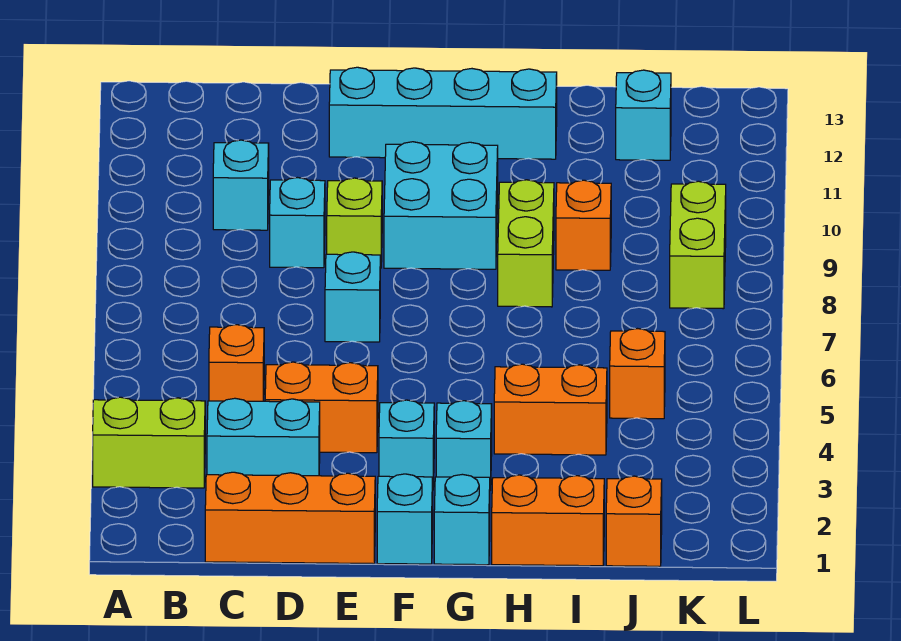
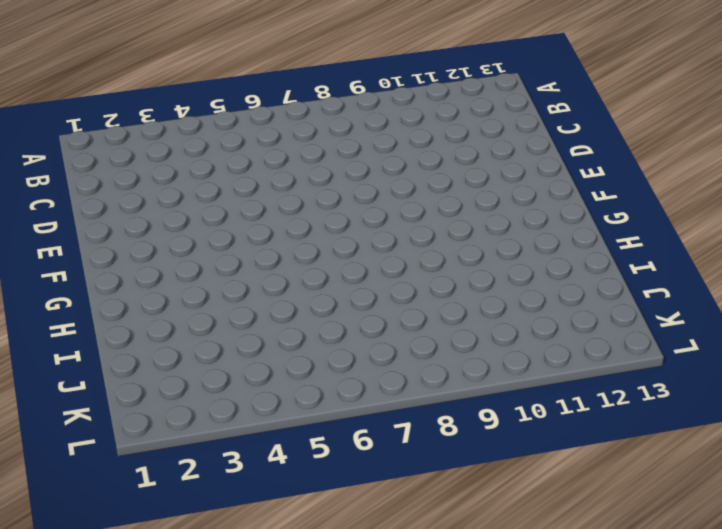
none -> lime brick A3:B3 level 1
none -> orange brick C1:E1 level 1
none -> cyan brick C3:D3 level 1

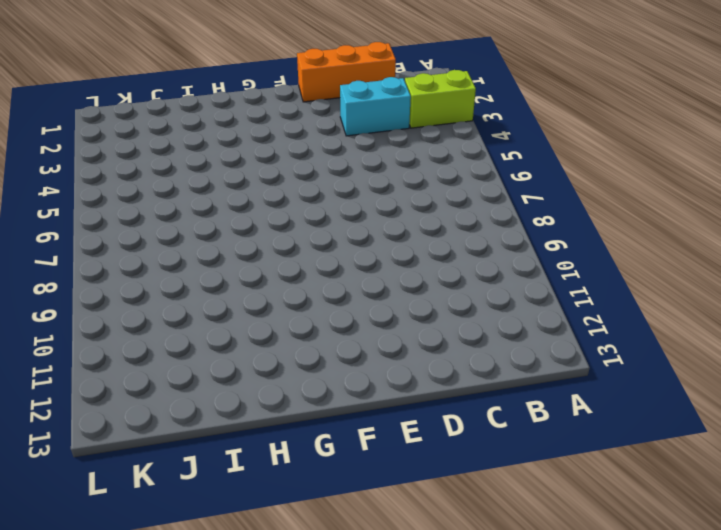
none -> orange brick C5 level 1
none -> cyan brick C10 level 1
none -> orange brick D4:E4 level 1

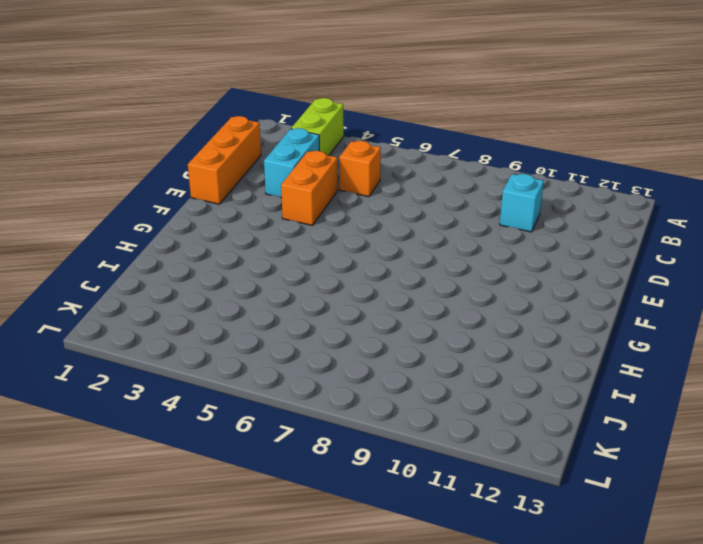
none -> cyan brick D9 level 1
none -> cyan brick E7 level 1
none -> lime brick E9 level 1

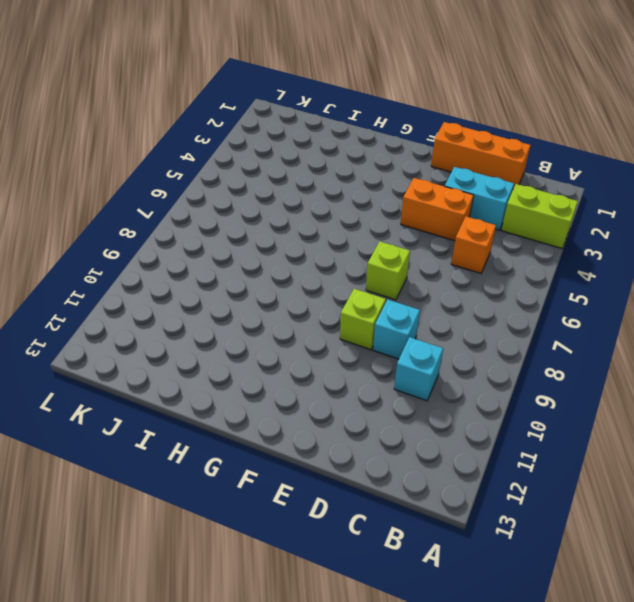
lime brick E7 level 1 -> cyan brick E7 level 1
none -> cyan brick E12:H12 level 1
none -> cyan brick F1 level 1
none -> cyan brick F3 level 1

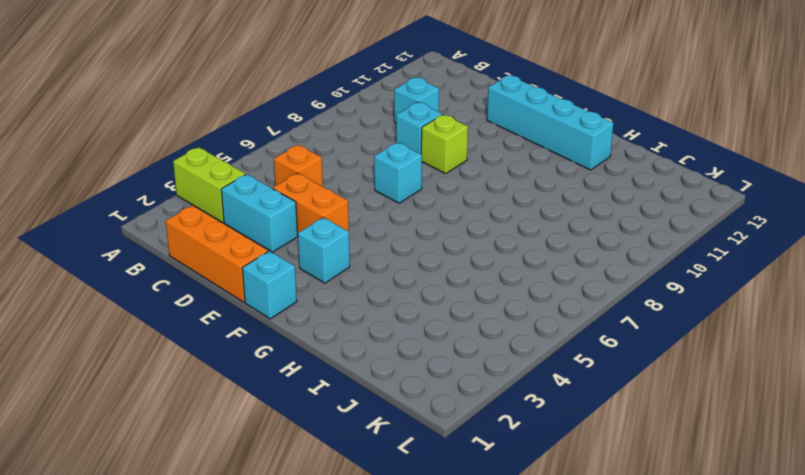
none -> cyan brick F9:G10 level 1
none -> cyan brick G1 level 1
none -> cyan brick G3 level 1

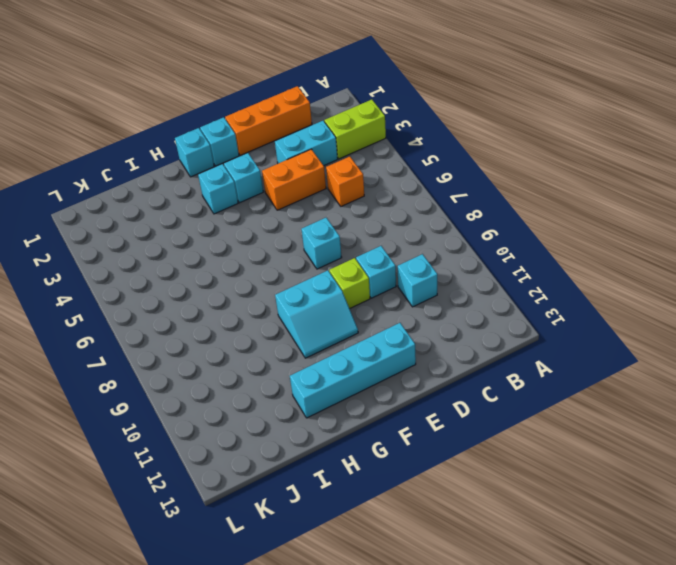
cyan slope F9:G10 level 1 top 9 -> cyan brick F9:G10 level 1
none -> orange brick H1:I1 level 1
none -> orange brick H4:I4 level 1
none -> lime brick H8:H9 level 1

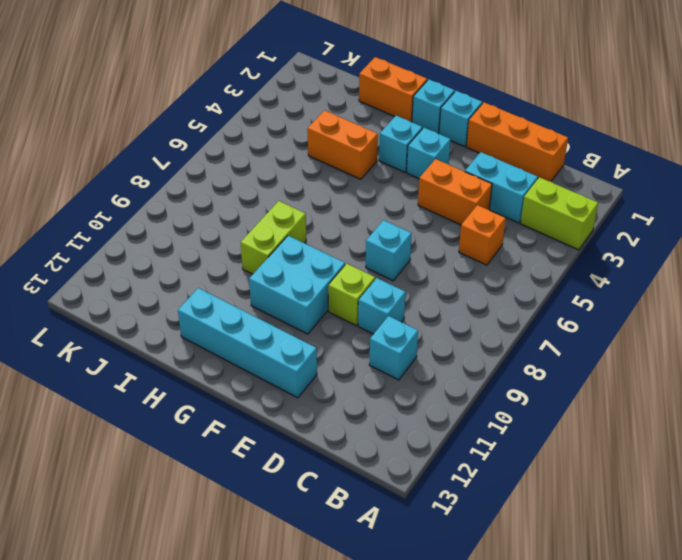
none -> orange brick I9 level 1
none -> orange brick J1 level 1
none -> orange brick J5 level 1

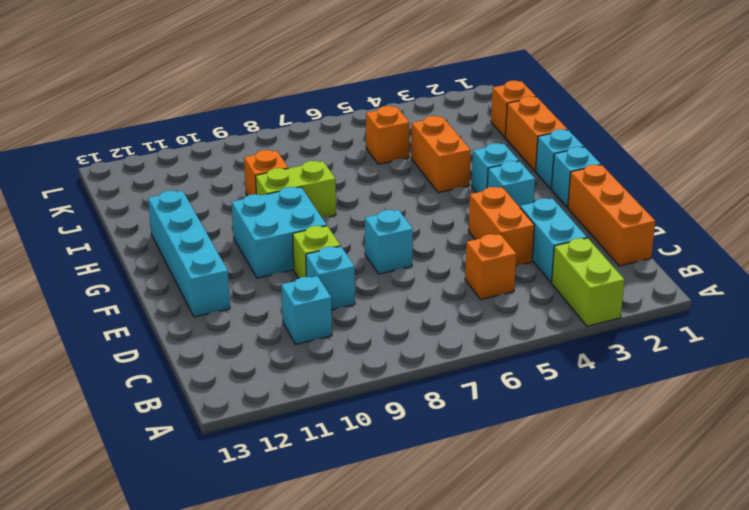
none -> cyan brick J12 level 1
none -> lime brick K8:K9 level 1

